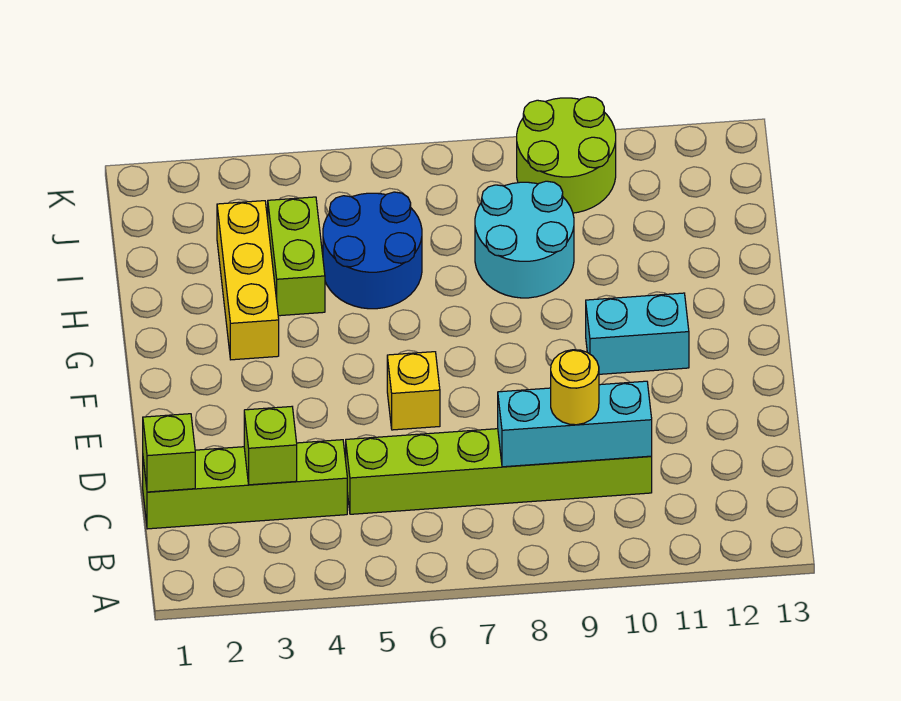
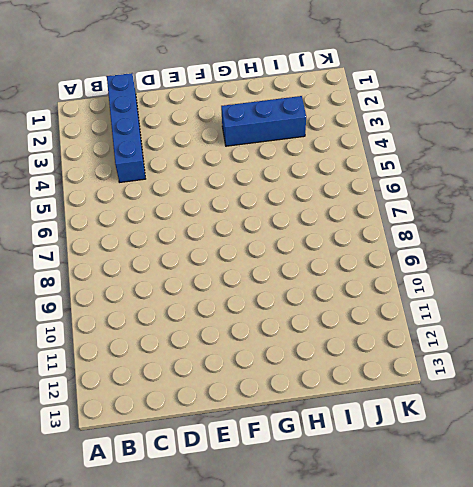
blue brick C1:C4 level 1 -> lime brick C1:C4 level 1
blue brick G3:I3 level 1 -> yellow brick G3:I3 level 1
none -> lime brick C5:C10 level 1
none -> yellow brick E6 level 1
none -> cyan brick F10:F11 level 1

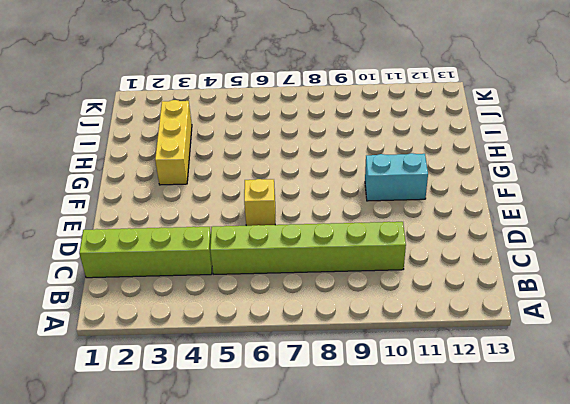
none -> lime brick H4:I4 level 1
none -> blue round brick H5:I6 level 1
none -> cyan round brick H8:I9 level 1

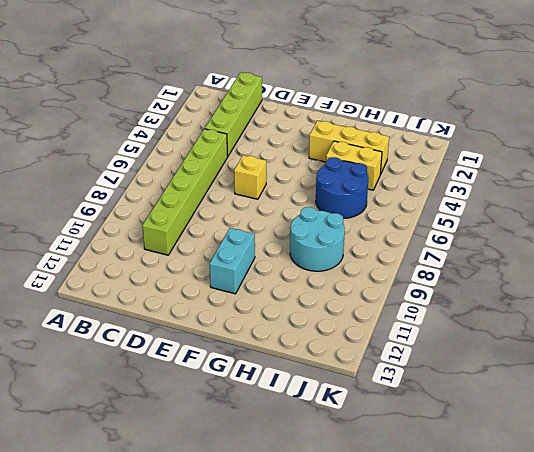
yellow brick H4:I4 level 1 -> lime brick H4:I4 level 1
none -> lime round brick J9:K10 level 1
none -> lime brick C1 level 2
none -> lime brick C3 level 2

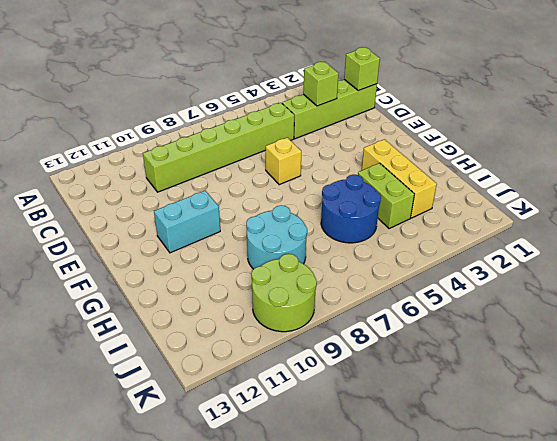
none -> cyan brick C8:C10 level 2
none -> yellow round brick C9 level 3

